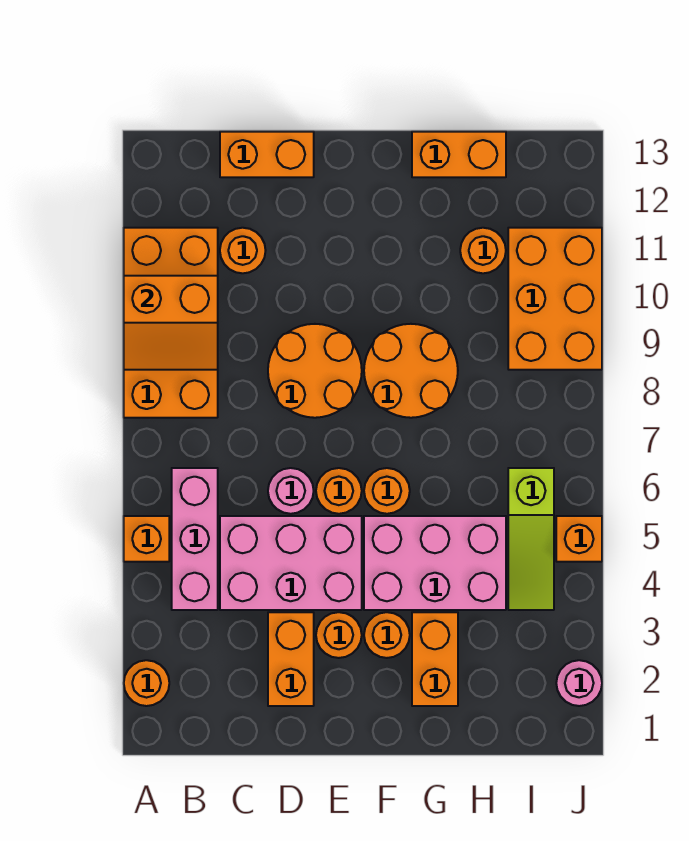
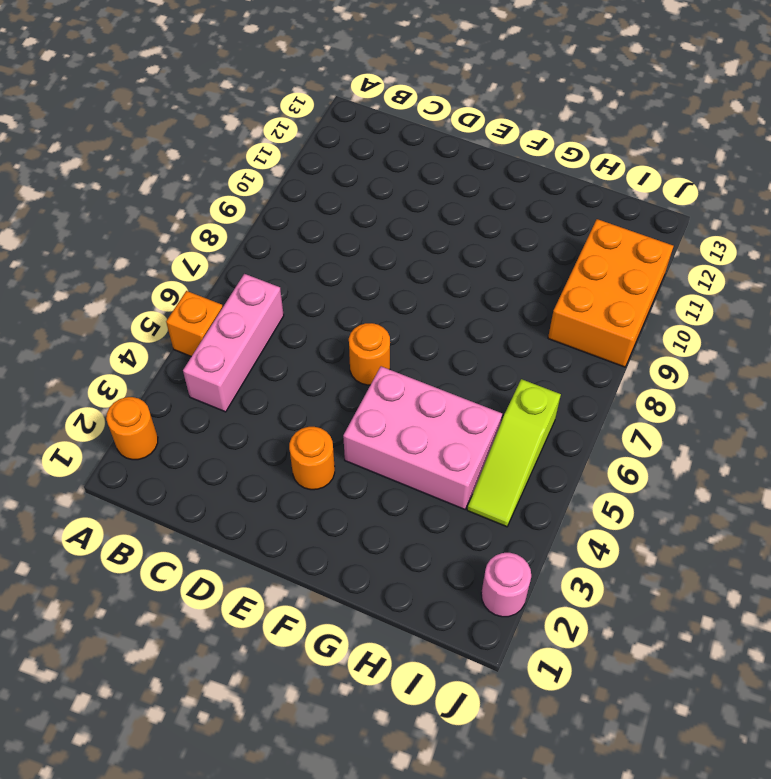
none -> orange brick A8:B11 level 1
none -> pink brick C4:E5 level 1
none -> orange round brick C11 level 1

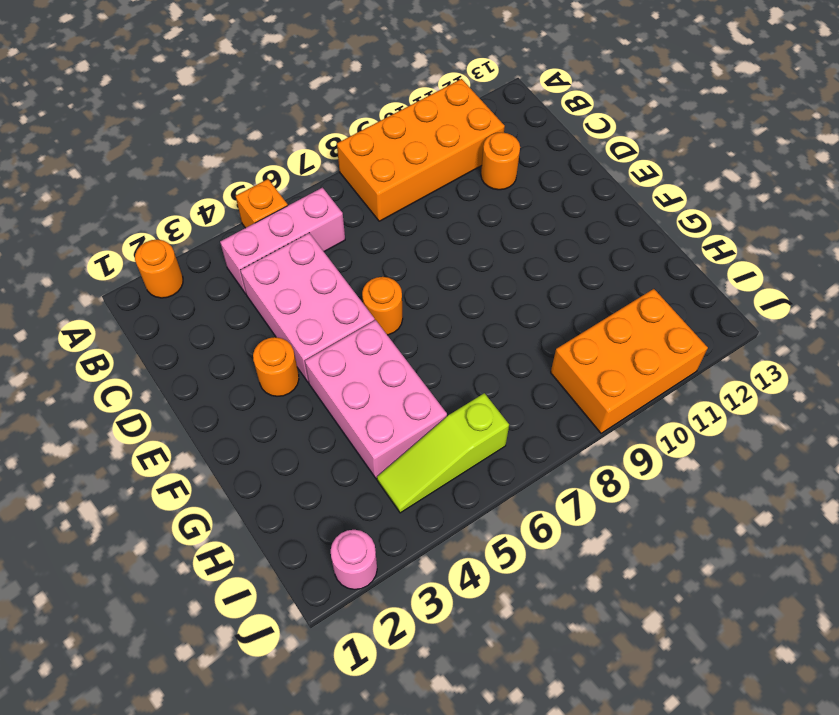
none -> orange brick C13:D13 level 1
none -> orange brick D2:D3 level 1
none -> pink round brick D6 level 1

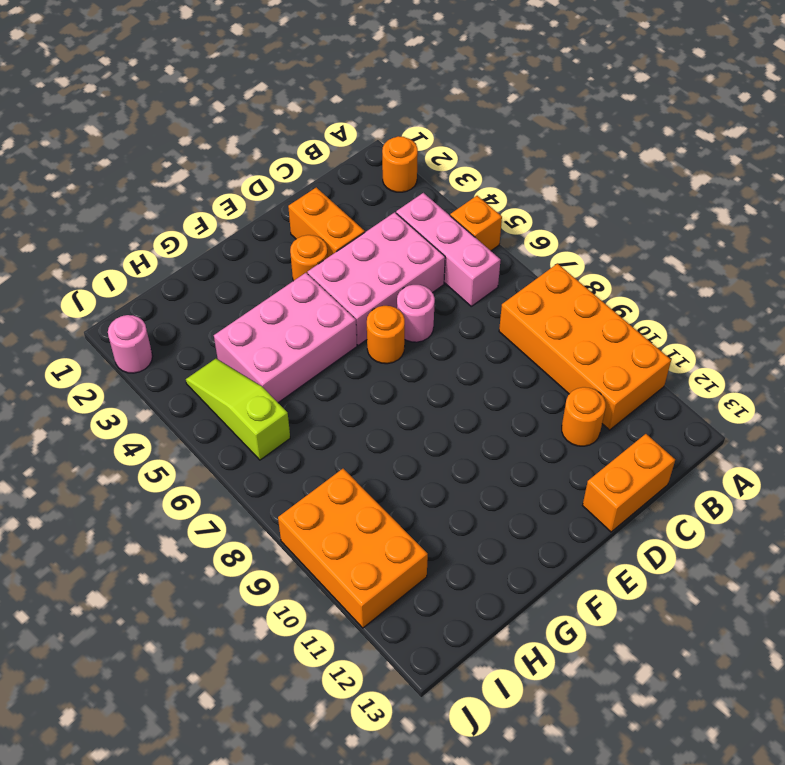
none -> orange round brick D8:E9 level 1
none -> orange round brick F3 level 1
none -> orange round brick F6 level 1

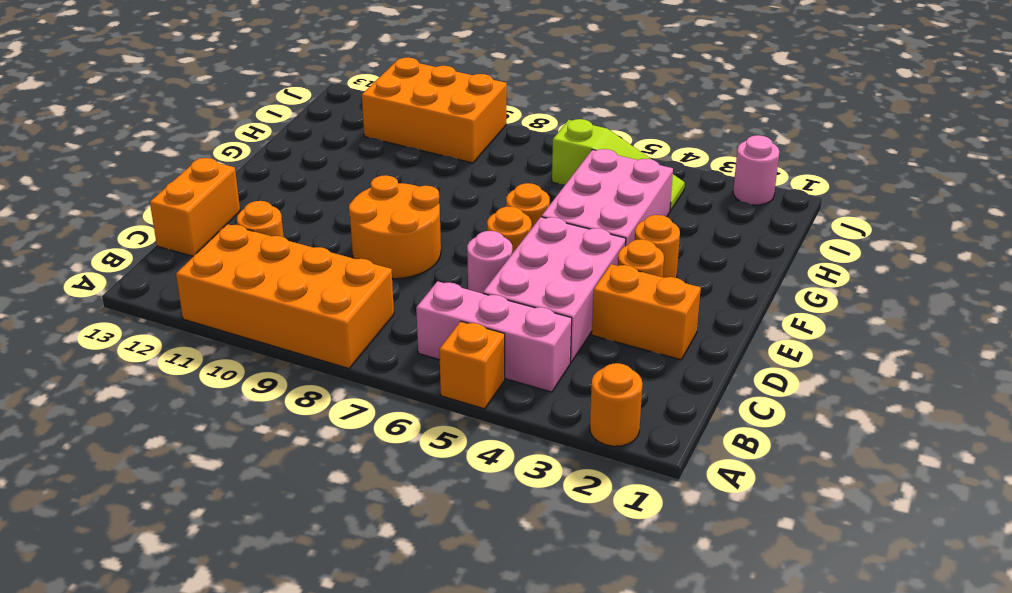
none -> orange round brick F8:G9 level 1
none -> orange brick G2:G3 level 1
none -> orange brick G13:H13 level 1

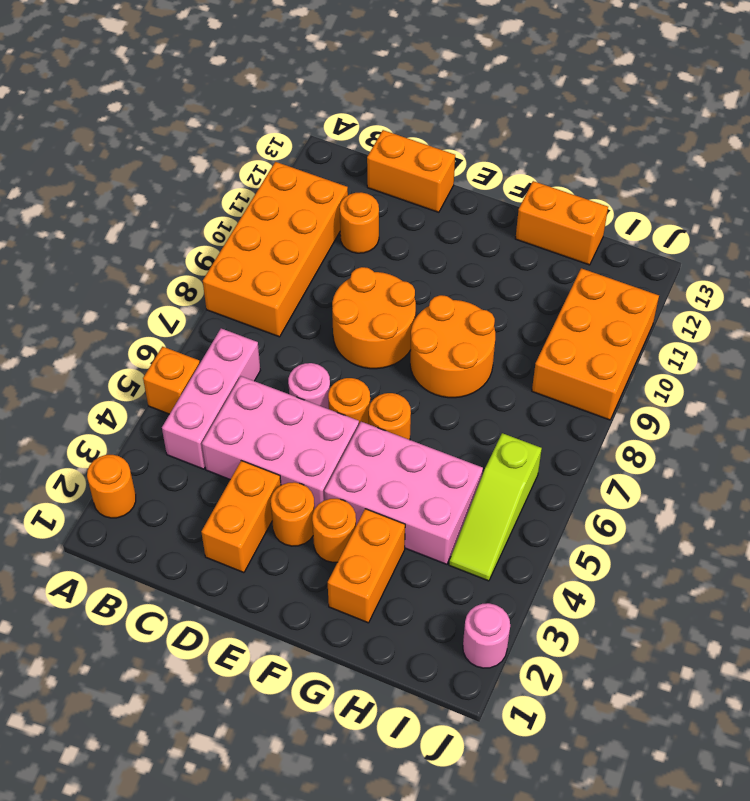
none -> orange round brick H11 level 1
none -> orange brick J5 level 1
none -> orange slope A9:B10 level 2 top 10

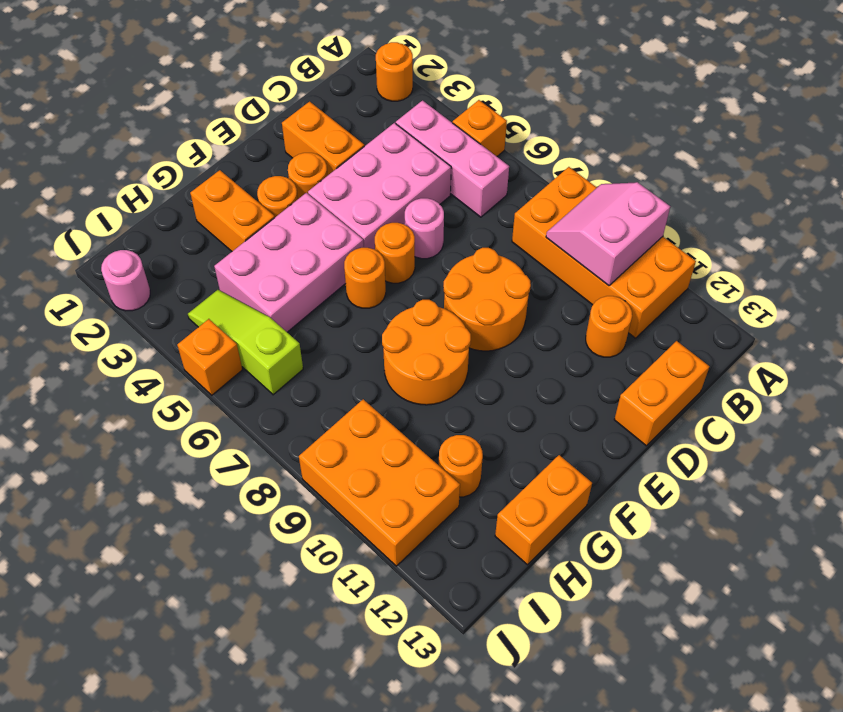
pink slope A9:B10 level 2 top 10 -> orange slope A9:B10 level 2 top 10

